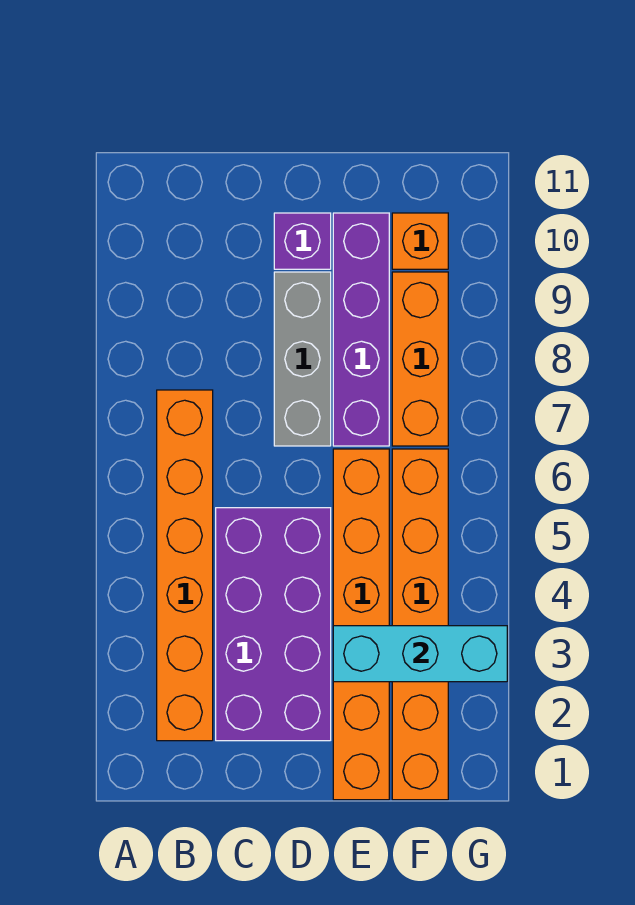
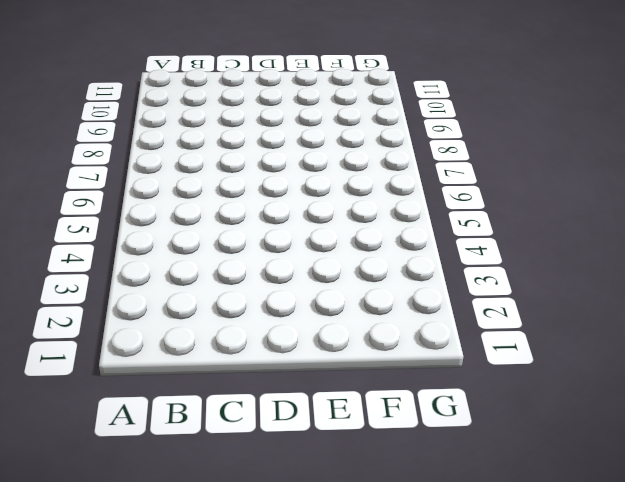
none -> orange brick B2:B7 level 1
none -> purple brick C2:D5 level 1

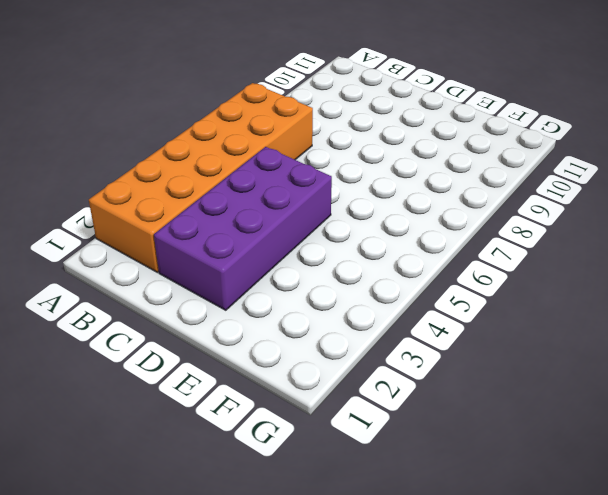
orange brick A2:B7 level 1 -> orange brick B2:B7 level 1
none -> grey brick D7:D9 level 1
none -> purple brick D10 level 1

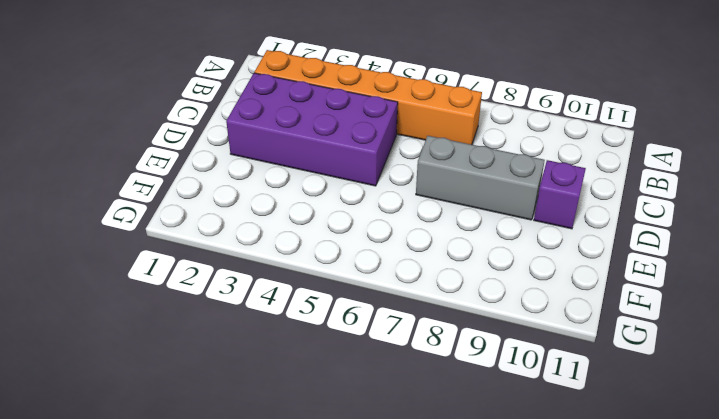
none -> orange brick E1:E6 level 1
none -> purple brick E7:E10 level 1

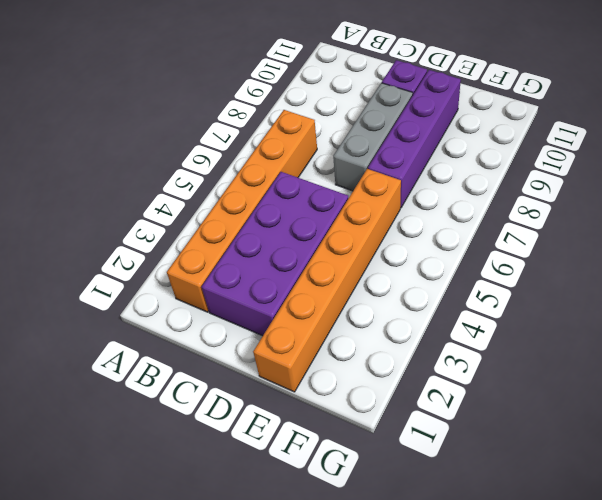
none -> orange brick F1:F6 level 1
none -> orange brick F7:F9 level 1

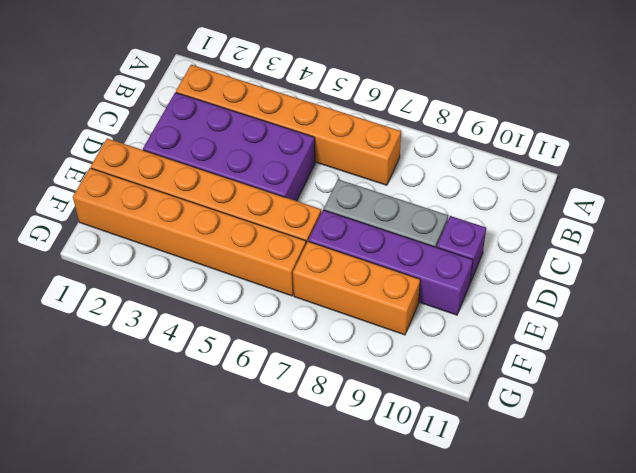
none -> orange brick F10 level 1
none -> cyan brick E3:G3 level 2

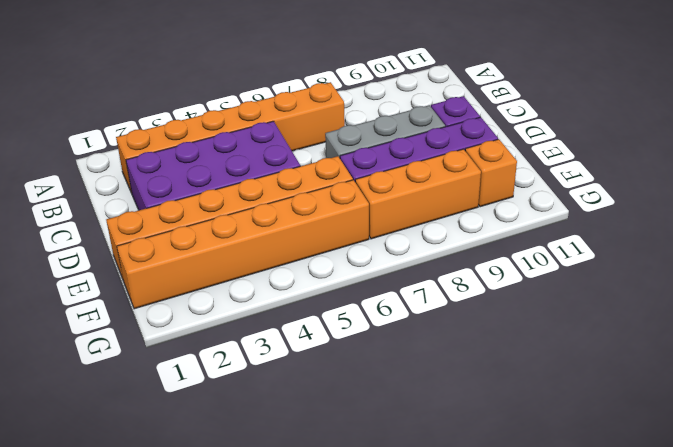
none -> cyan brick E3:G3 level 2

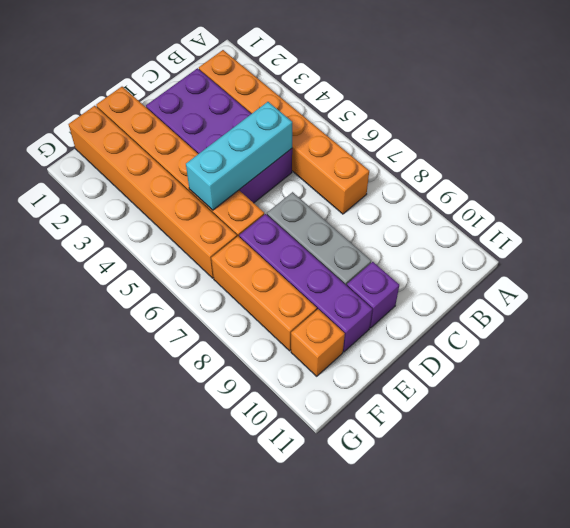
cyan brick C5:E5 level 2 -> cyan brick E3:G3 level 2

